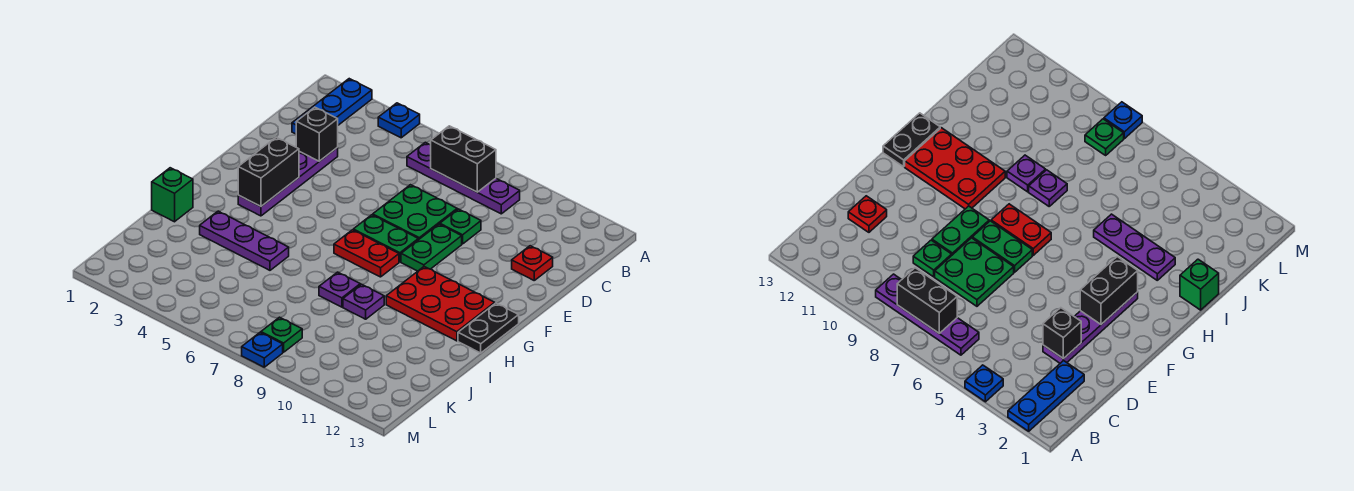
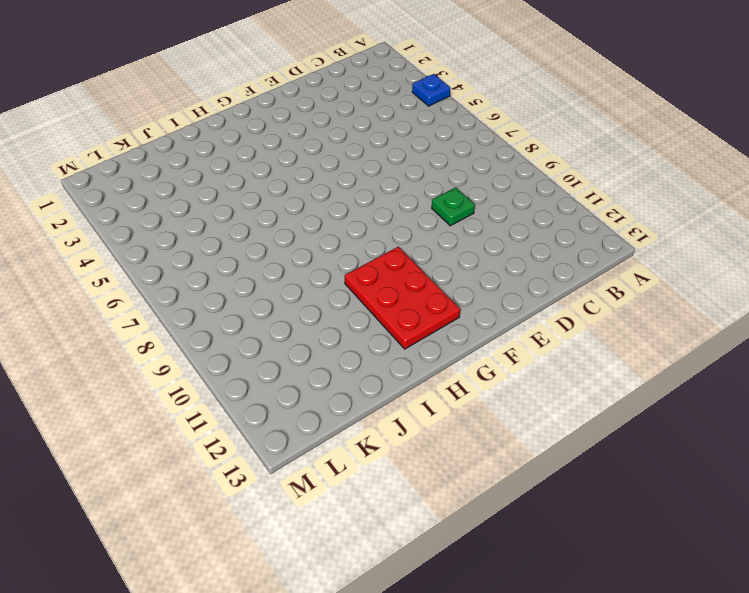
none -> blue plate A2:C2 level 1
none -> purple plate B6:B9 level 1
none -> purple plate D3:G3 level 1

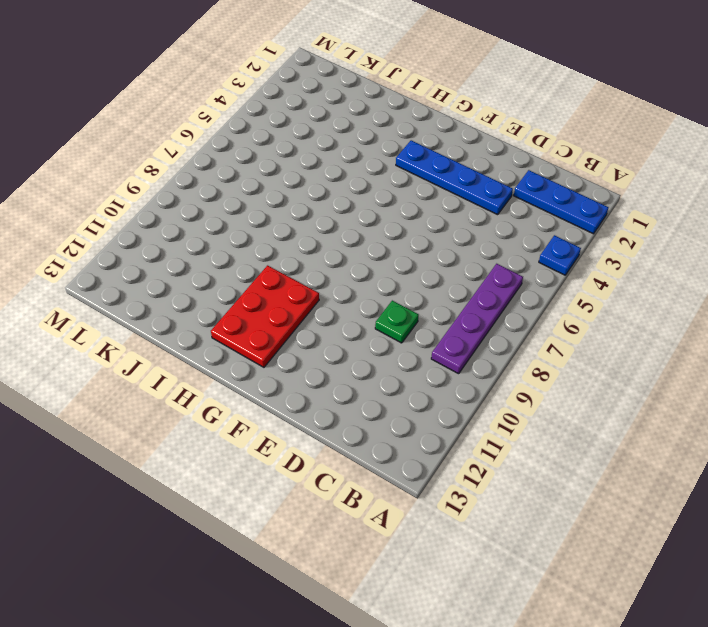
blue plate D3:G3 level 1 -> purple plate D3:G3 level 1
none -> green plate D7:E8 level 1
none -> red plate D12 level 1
none -> green plate E9:F9 level 1

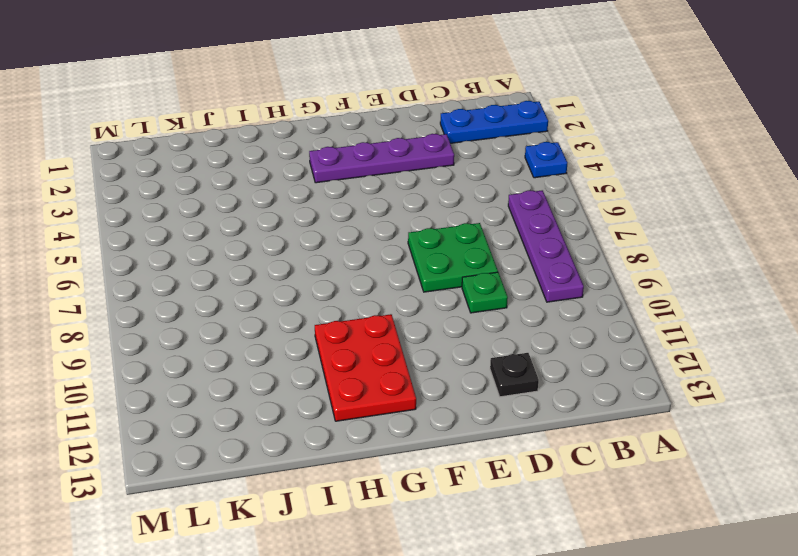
black plate D12 level 1 -> red plate D12 level 1
none -> green plate E9:F9 level 1
none -> green plate F7:F8 level 1
none -> red plate G7:G8 level 1

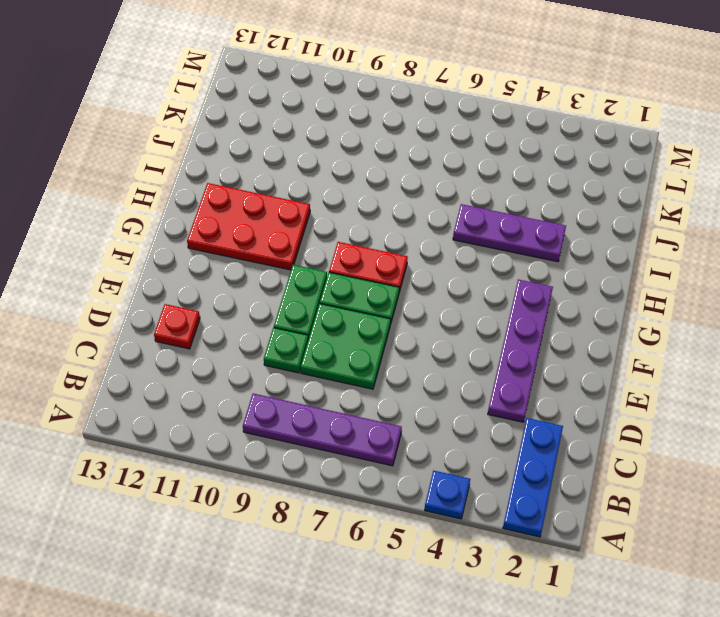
none -> black plate G13:H13 level 1
none -> green brick I1 level 1
none -> purple plate I8 level 1

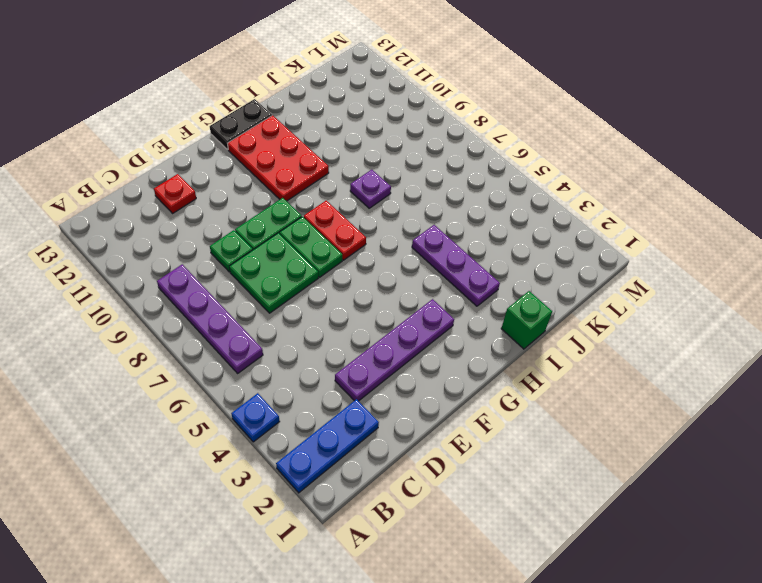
none -> purple plate I9 level 1
none -> green plate L8 level 1
none -> blue plate M8 level 1

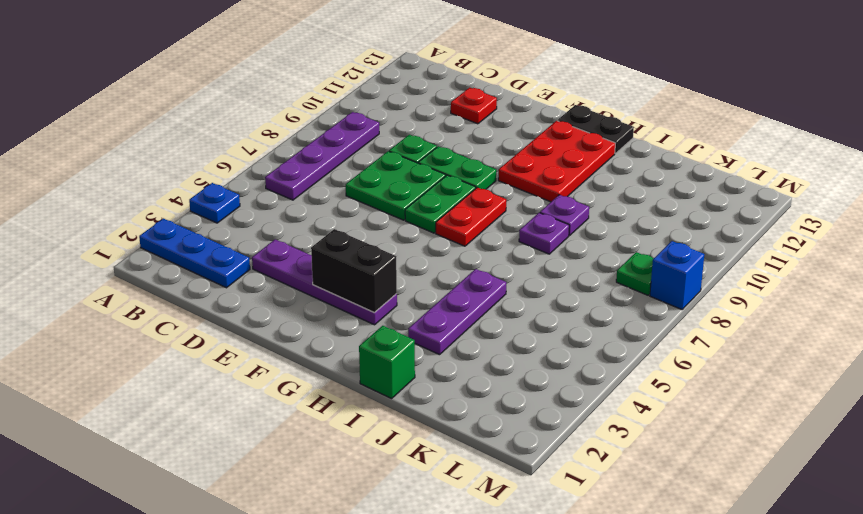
blue brick M8 level 1 -> blue plate M8 level 1
none -> black brick B7:B8 level 2
none -> black brick D3 level 2

